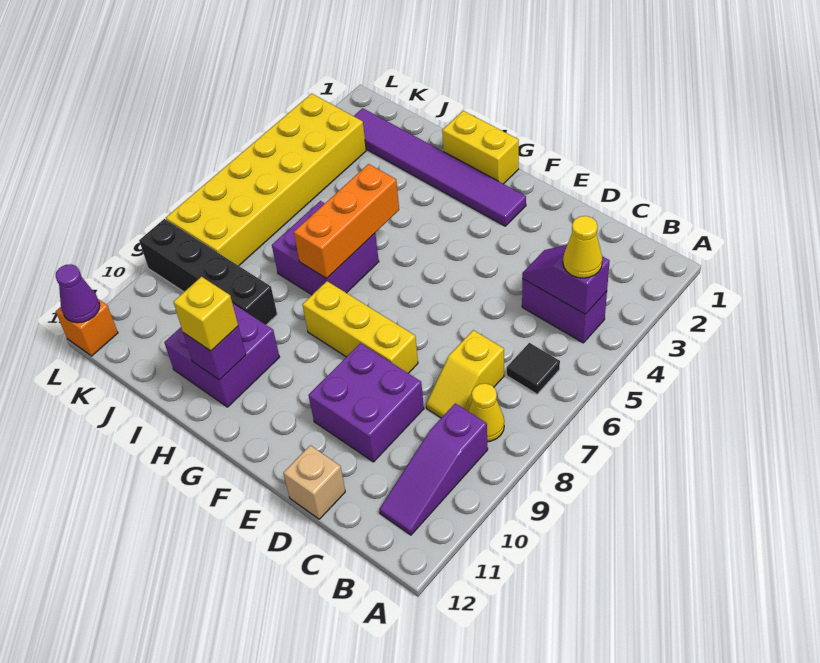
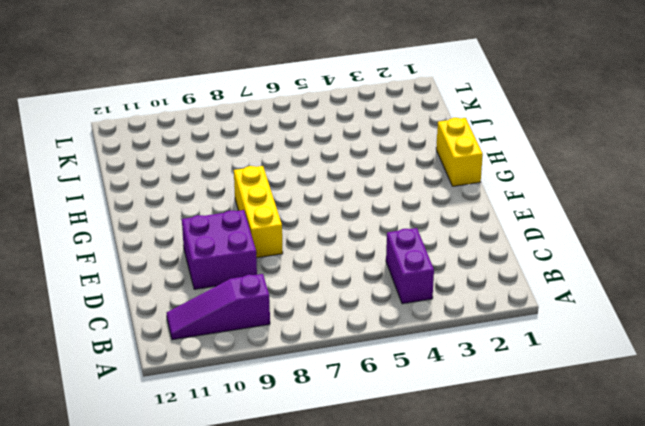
none -> black tile B6 level 1
none -> yellow cone B8 level 1
none -> yellow slope C7:C8 level 1 top 7

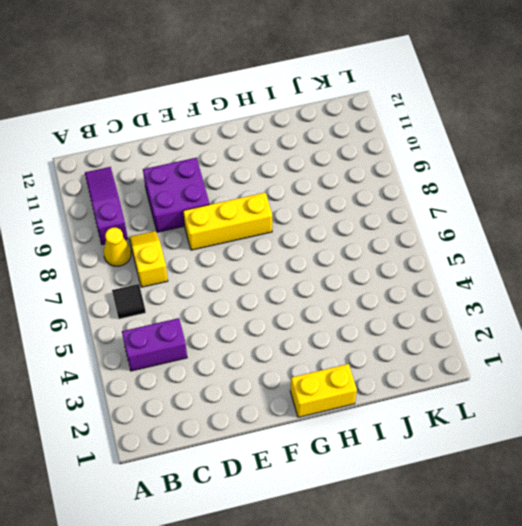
none -> tan brick D12 level 1
none -> purple tile F2:K2 level 1
none -> purple brick H6:I7 level 1

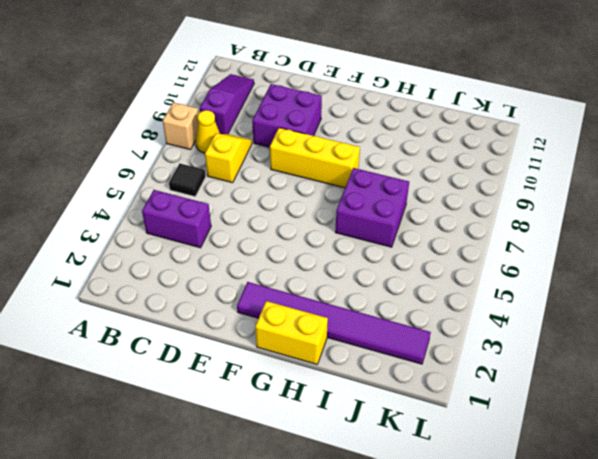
tan brick A8 level 1 -> tan brick D12 level 1
none -> purple brick H10:I11 level 1
none -> black brick I9:L9 level 1
none -> yellow brick K3:L8 level 1

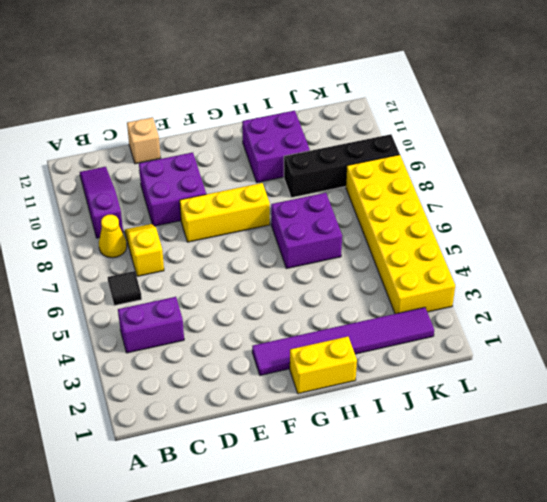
none -> orange brick L12 level 1
none -> purple slope B4:C4 level 2 top B
none -> orange brick H5:H7 level 2

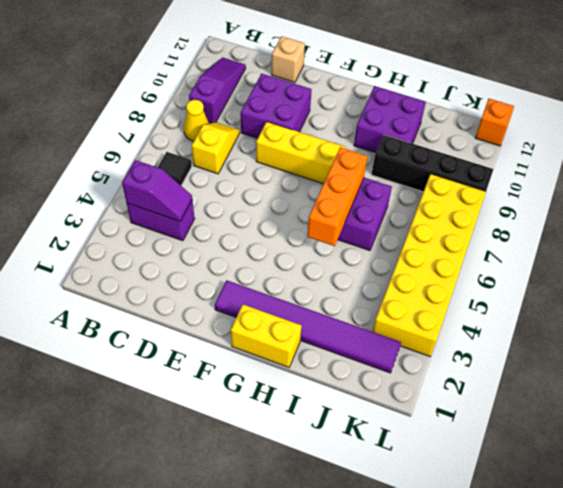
none -> purple brick H11 level 2
none -> purple cone L12 level 2
none -> yellow cone B4 level 3

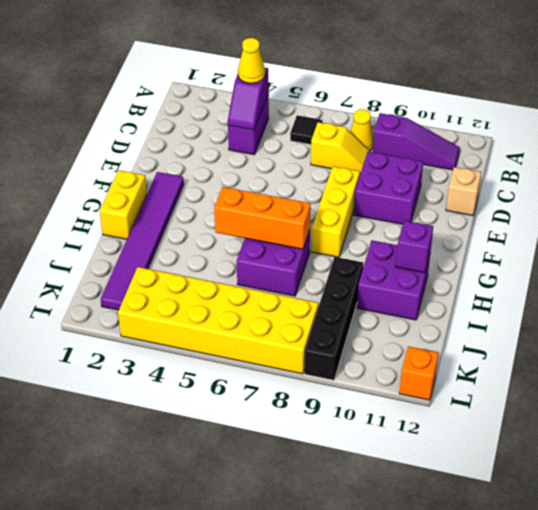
none -> purple cone L12 level 2
none -> yellow brick H11 level 3

